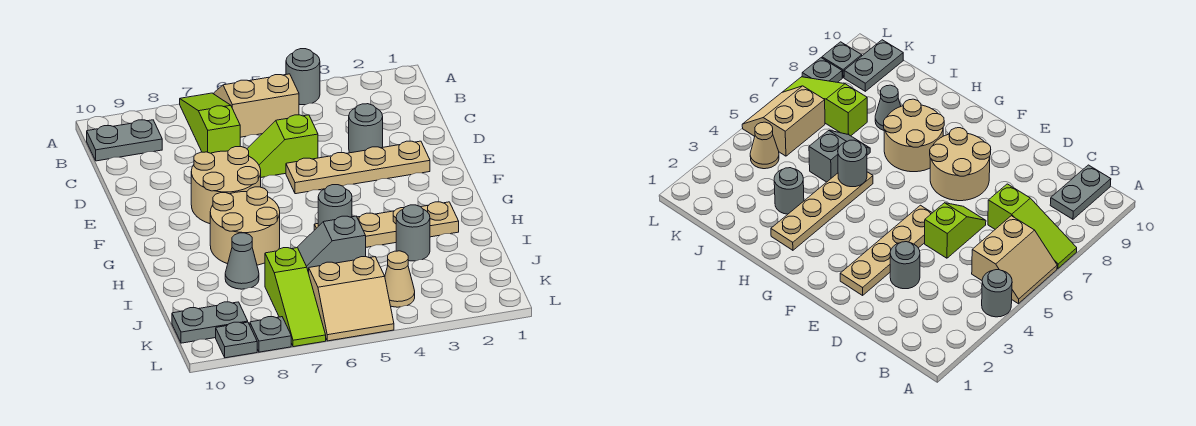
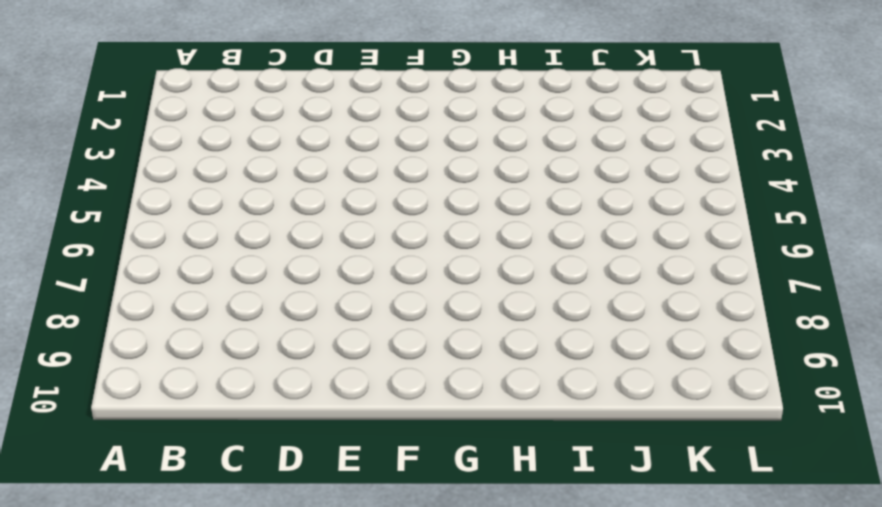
none -> grey round brick A4 level 1
none -> tan slope A5:B6 level 1 top B
none -> lime slope A7:C7 level 1 top C

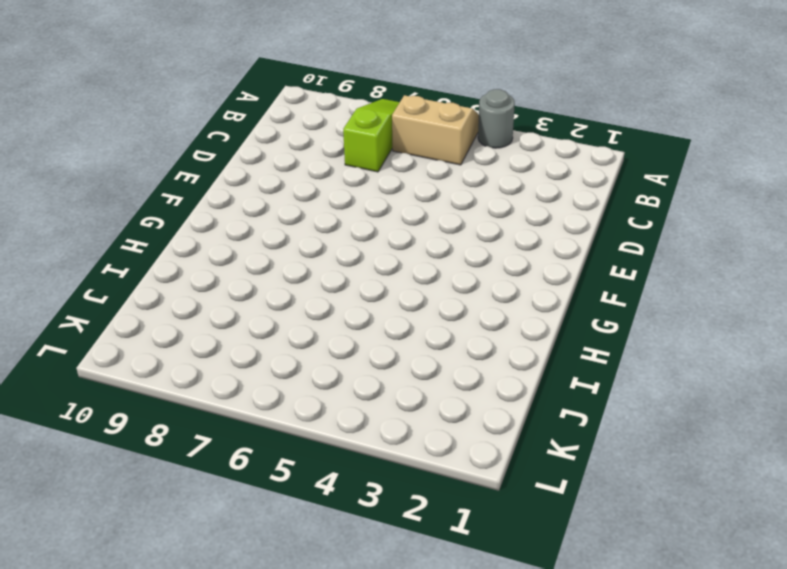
none -> grey plate B9:B10 level 1
none -> grey round brick D3 level 1
none -> lime slope D5:D6 level 1 top 5

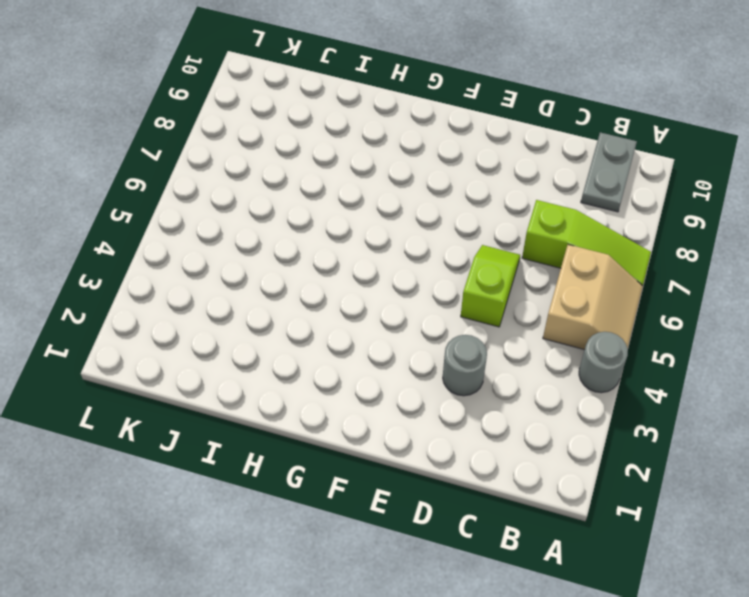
none -> tan plate E2:E5 level 1
none -> tan round brick E7:F8 level 1
none -> tan round brick G7:H8 level 1

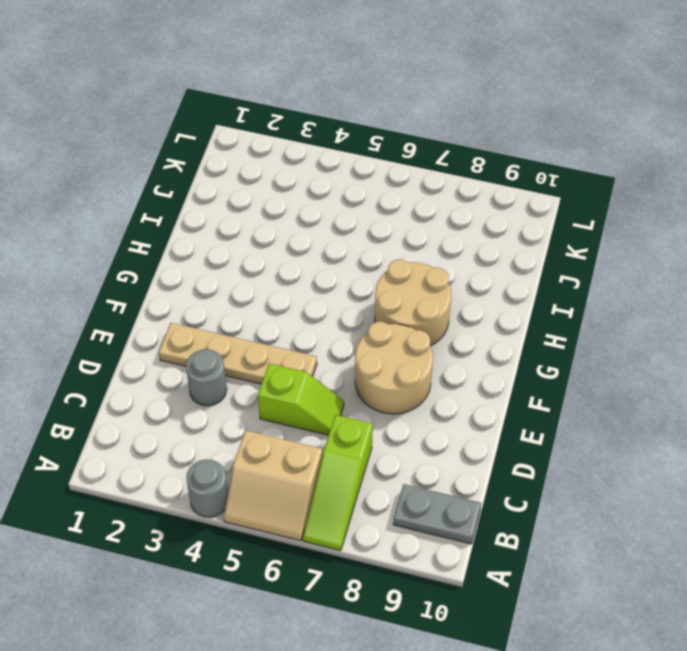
none -> tan plate H2:H5 level 1
none -> grey round brick I3 level 1
none -> grey slope I5:I6 level 1 top 5

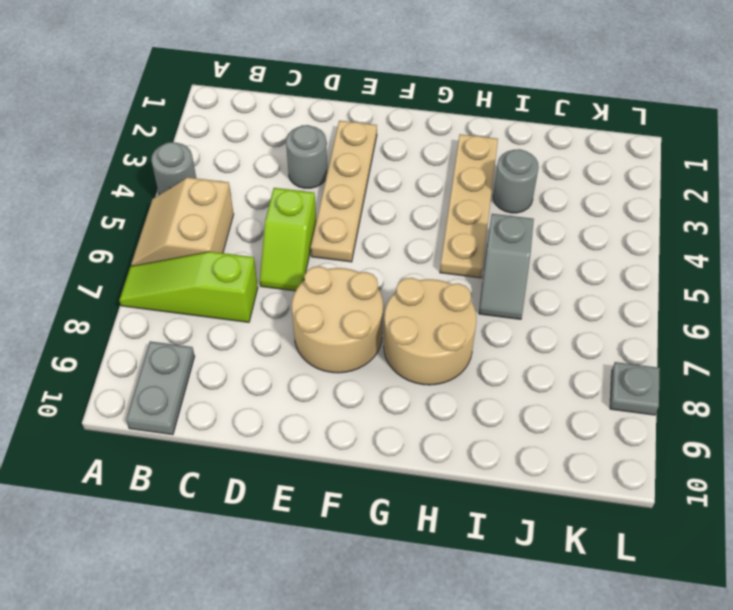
none -> grey cone I8 level 1
none -> lime slope J7:L7 level 1 top J
none -> tan cone K4 level 1

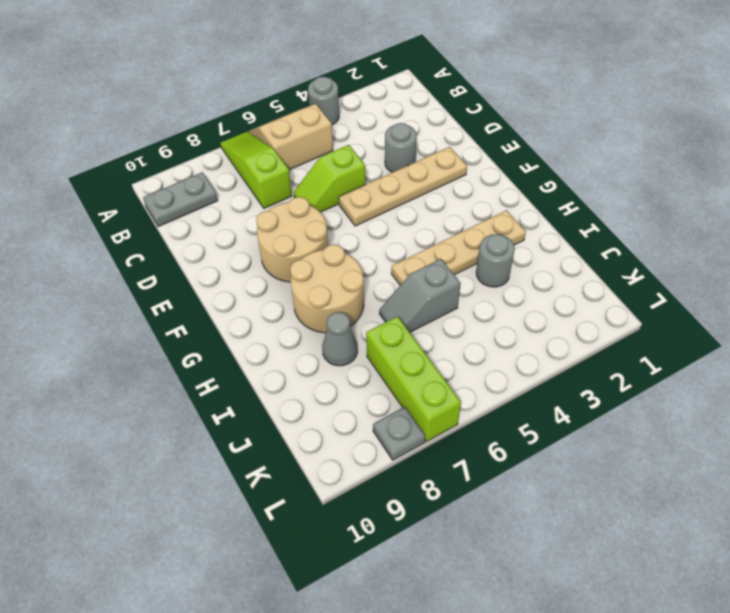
lime brick J7:L7 level 1 -> lime slope J7:L7 level 1 top J
none -> tan cone K4 level 1
none -> tan slope K5:L6 level 1 top K
none -> grey plate K9:K10 level 1

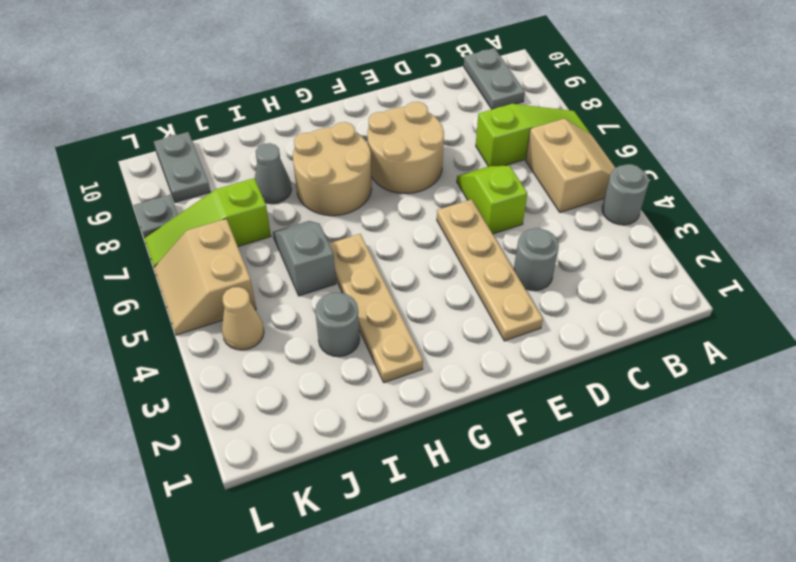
none -> grey plate L9 level 1
none -> grey round brick H5 level 2

